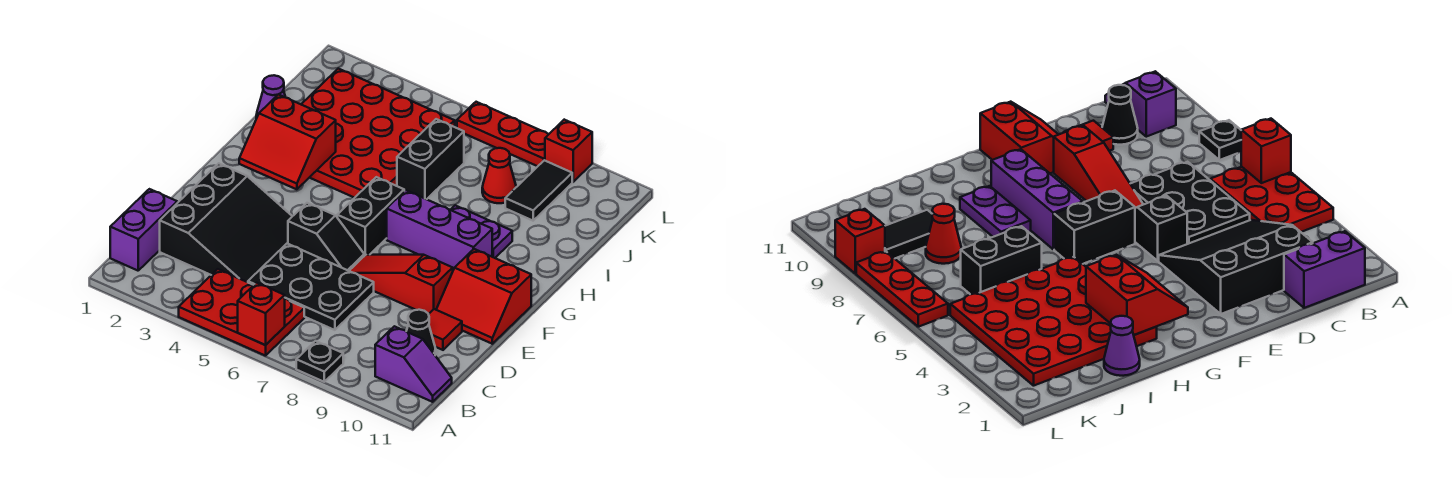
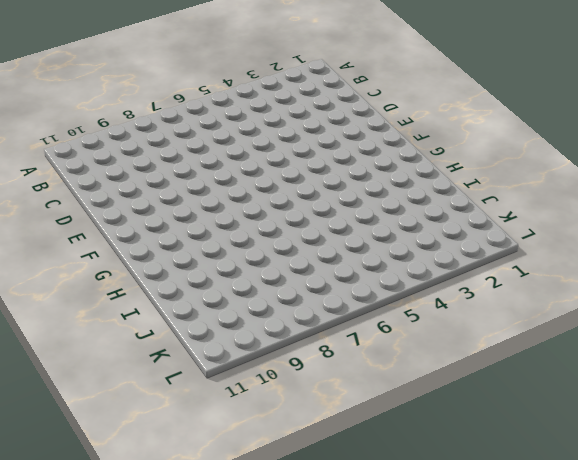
none -> red plate A4:B6 level 1
none -> black plate A8 level 1
none -> purple brick B1:C1 level 1

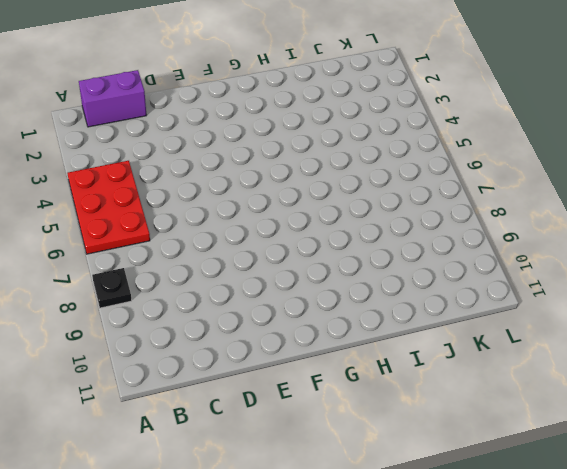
none -> purple slope B10:B11 level 1 top 10
none -> black slope C2:E4 level 1 top 2
none -> black plate C5:D7 level 1

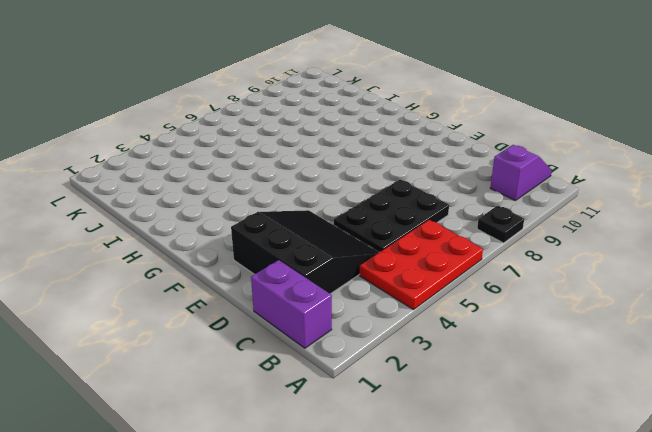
none -> black cone C10 level 1
none -> red tile D10 level 1
none -> black slope E5:E6 level 1 top 5

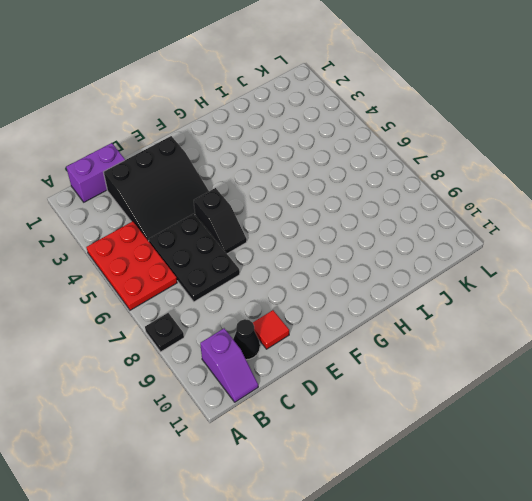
none -> red slope E7:E9 level 1 top 9
none -> red slope E10:F11 level 1 top F
none -> black brick F6:G6 level 1

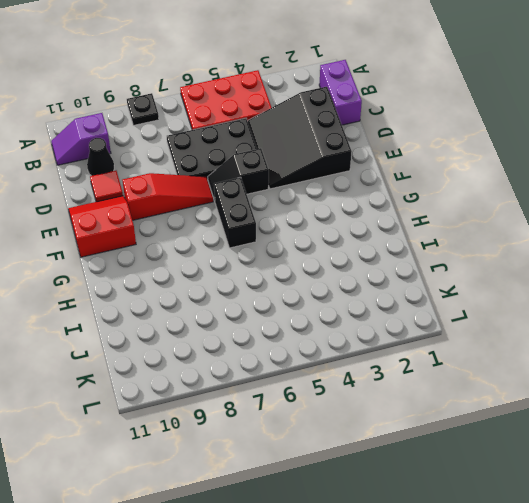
none -> purple brick G7:G9 level 1
none -> red plate H2:K5 level 1
none -> purple plate H8:H9 level 1

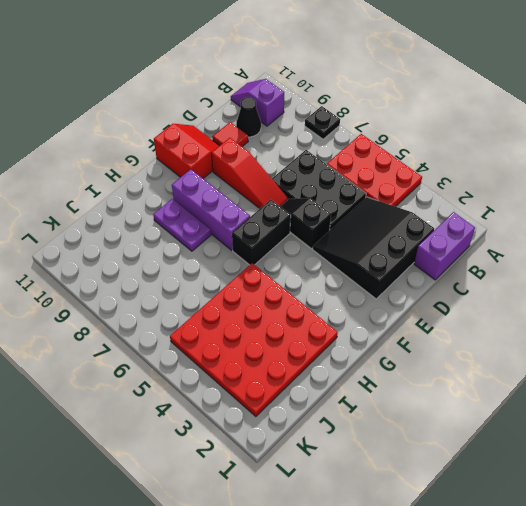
none -> purple cone I1 level 1
none -> black brick I6:J6 level 1
none -> red cone J8 level 1

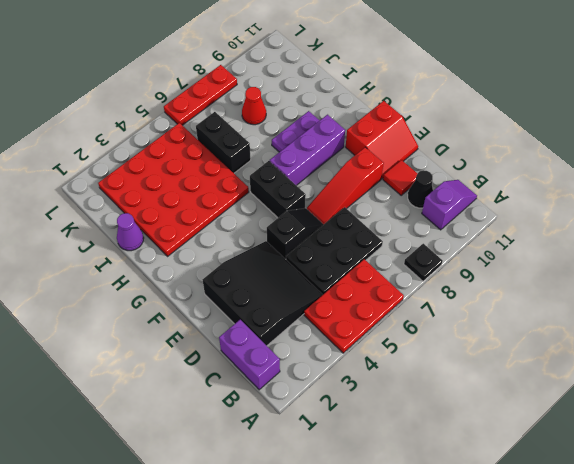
none -> black tile J9:K9 level 1
none -> red brick L9 level 1
none -> red brick A6 level 2

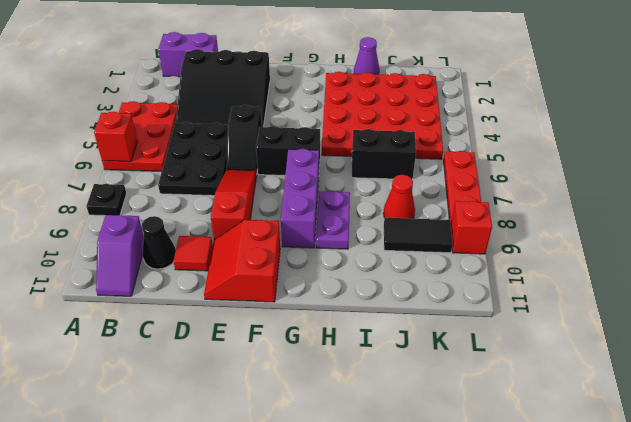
none -> red slope G2:H3 level 2 top H

